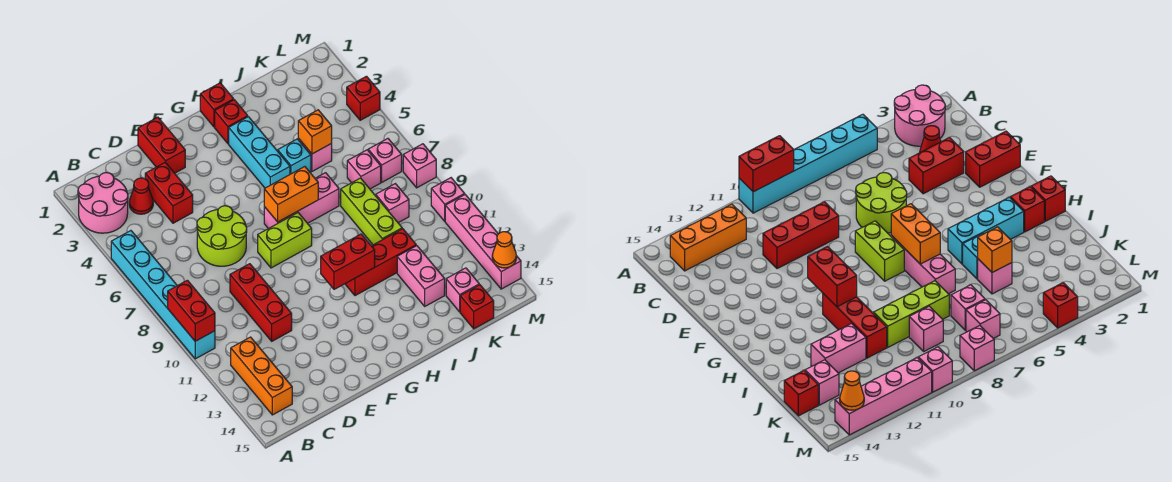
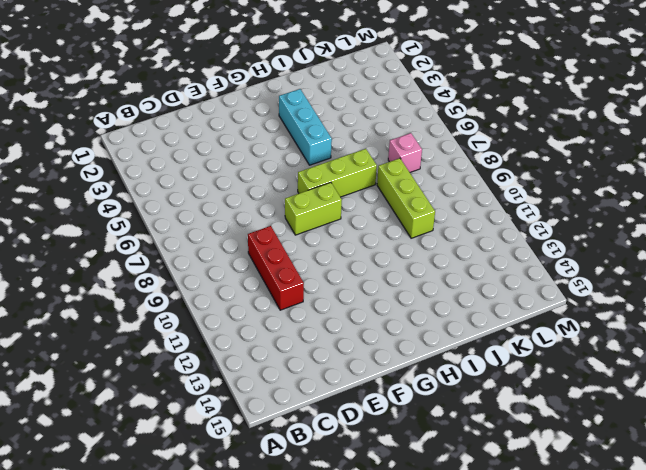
lime brick G7:I7 level 1 -> pink brick G7:I7 level 1
none -> pink round brick A2:B3 level 1
none -> cyan brick A5:A10 level 1
none -> orange brick B12:B14 level 1
none -> red cone C3 level 1

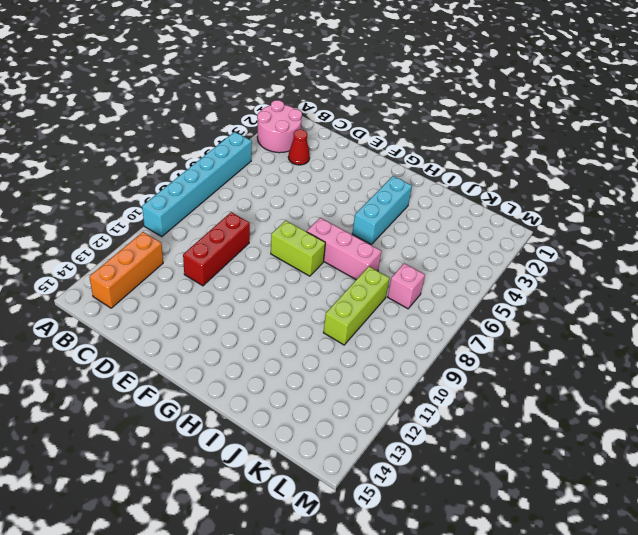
none -> red brick D3:D4 level 1
none -> lime round brick D6:E7 level 1
none -> red brick E1:E2 level 1
none -> red brick H1 level 1

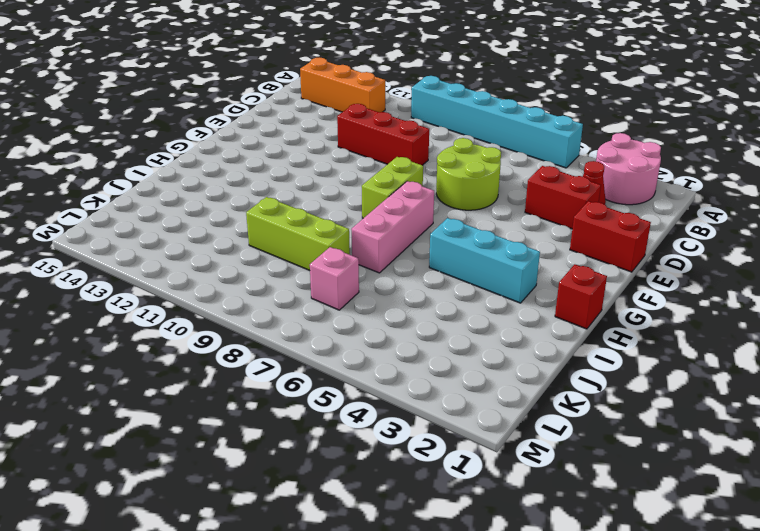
none -> red brick H2 level 1
none -> red brick H11:J11 level 1
none -> cyan brick I5 level 1
none -> pink brick J5 level 1

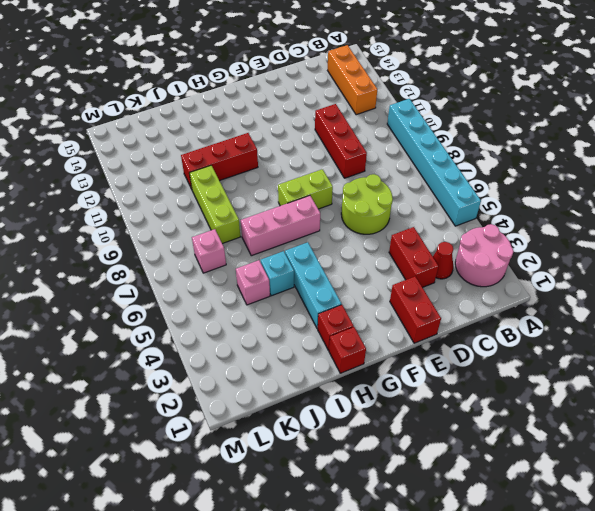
none -> pink brick J12:J13 level 1
none -> pink brick K9 level 1
none -> pink brick K14 level 1
none -> red brick K15 level 1

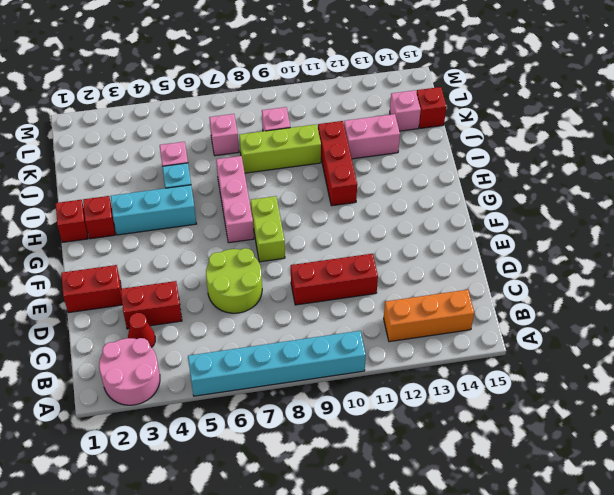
none -> pink brick L7 level 1
none -> red brick M4 level 1
none -> pink brick M8 level 1
none -> pink brick M10 level 1

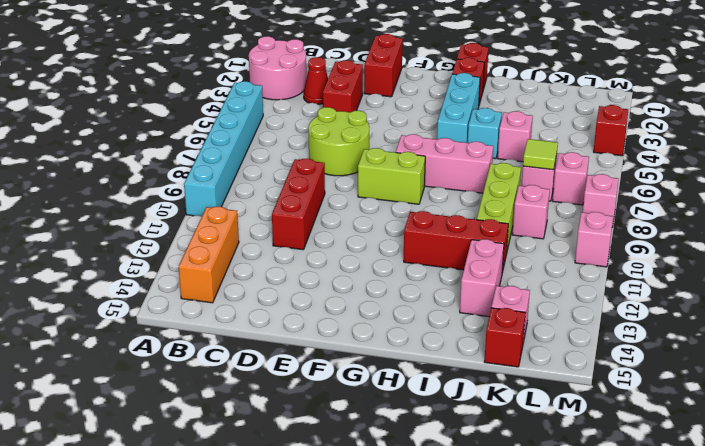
lime tile K7 level 2 -> none
none -> pink brick M11:M14 level 1
none -> red brick A9:A10 level 2
none -> orange brick G7:H7 level 2
none -> red brick G11:H11 level 2

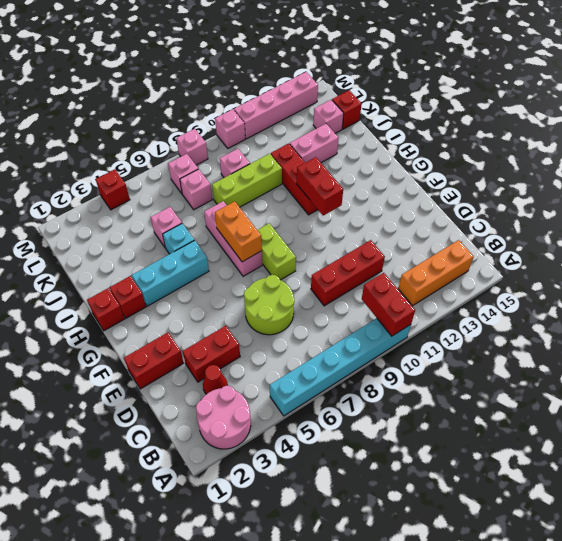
red brick A10:B10 level 2 -> red brick A9:A10 level 2
none -> orange brick J5 level 2
none -> orange cone M14 level 2

